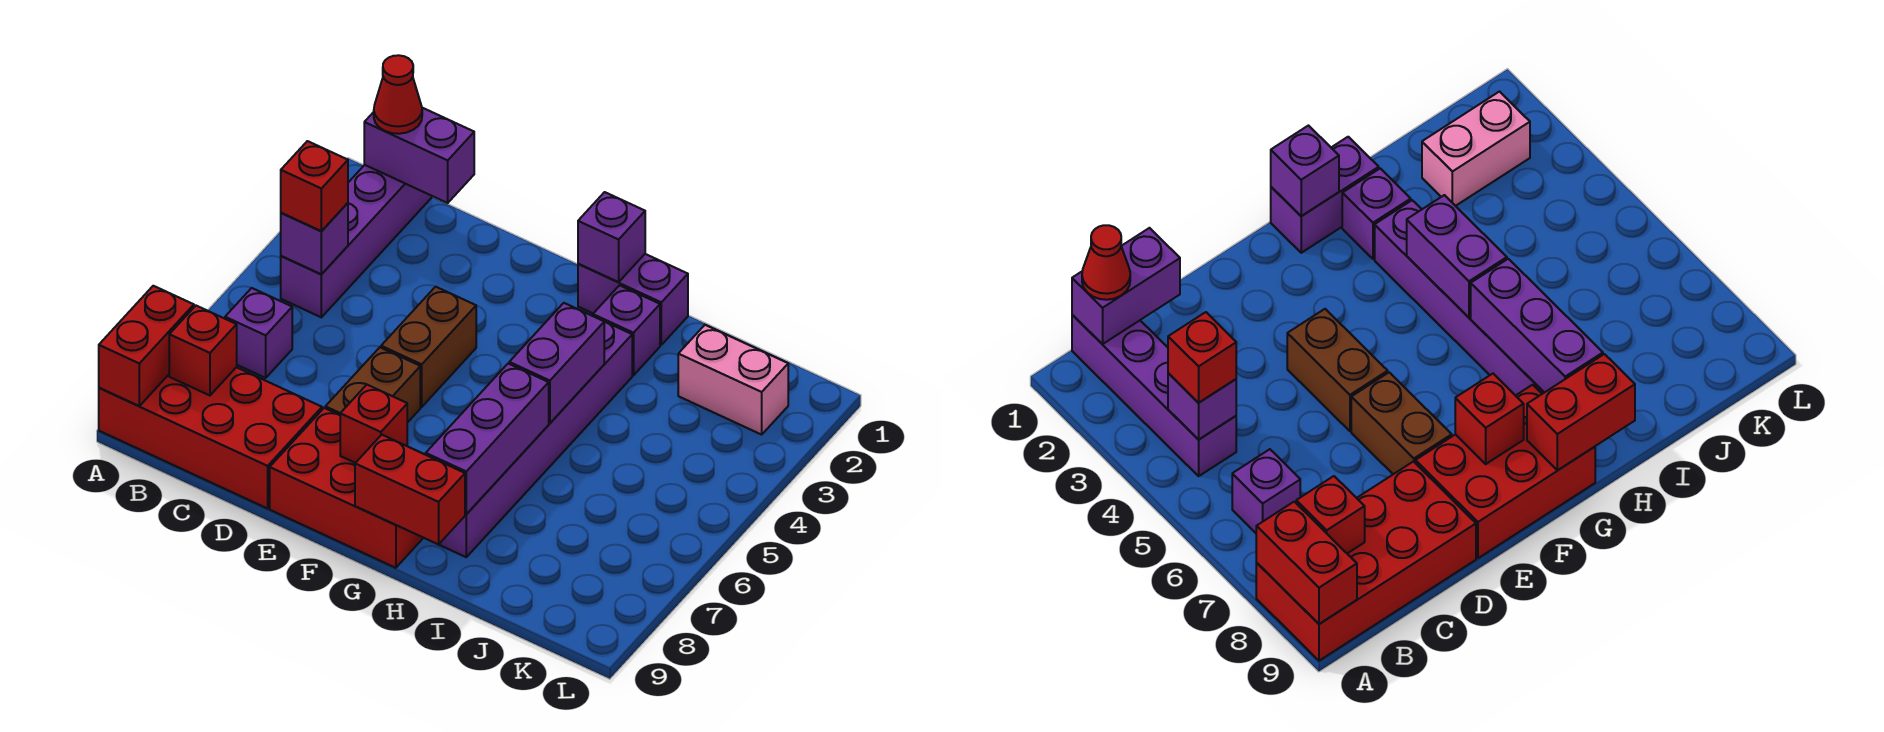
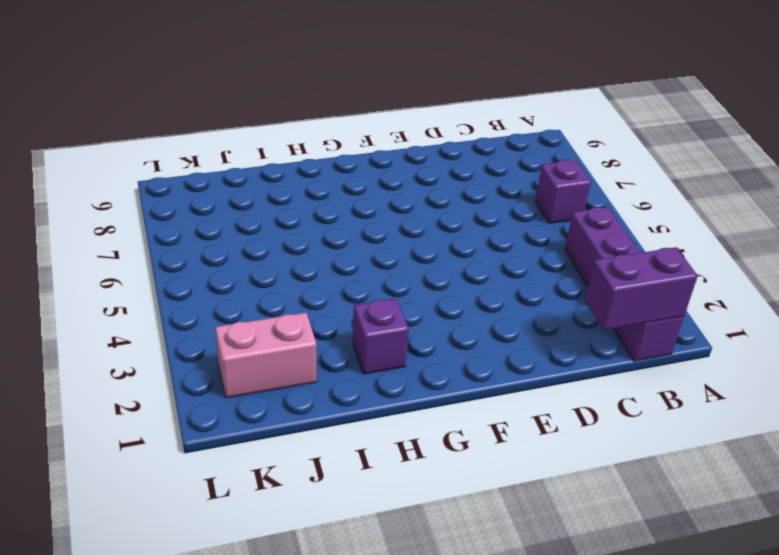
none -> red brick A8:D9 level 1
none -> brown brick E4:E5 level 1
none -> brown brick E6:E7 level 1

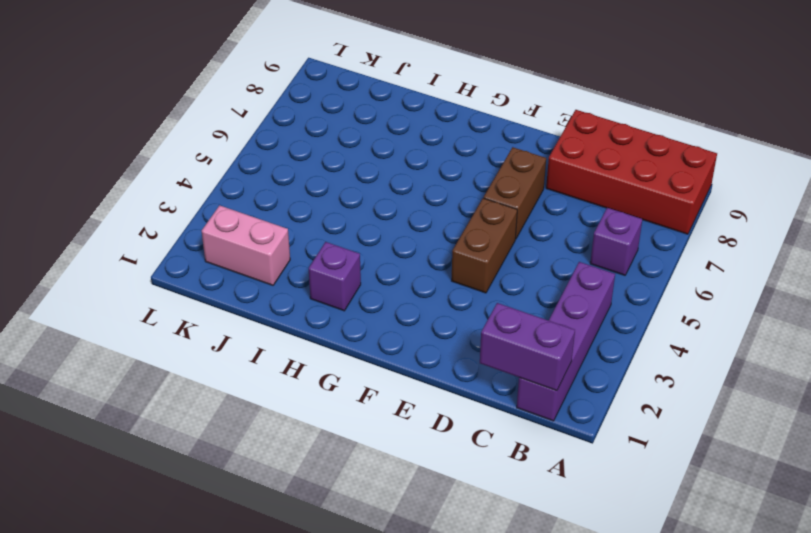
none -> red brick E8:G9 level 1
none -> purple brick G1:H1 level 1
none -> purple brick H3:H8 level 1

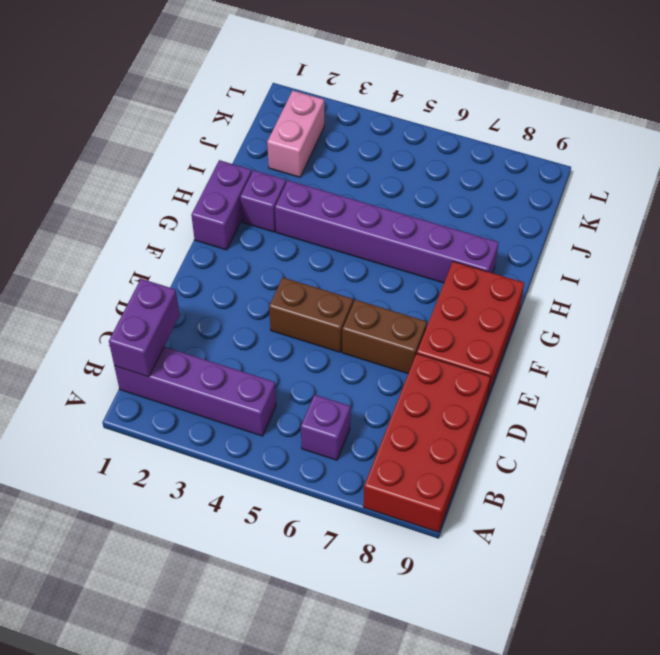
none -> red brick A8:A9 level 2
none -> purple brick B4 level 2
none -> red brick B8 level 2

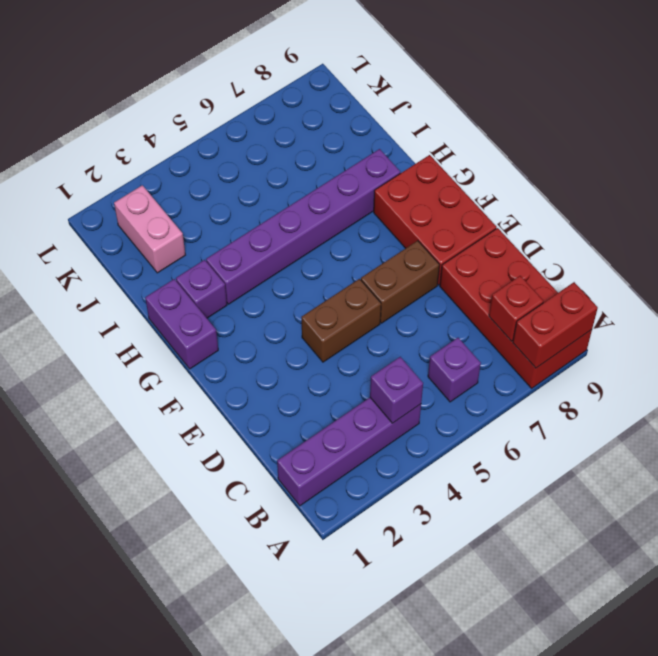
none -> purple brick B1:C1 level 2
none -> red brick F8 level 2
none -> purple brick G1 level 2

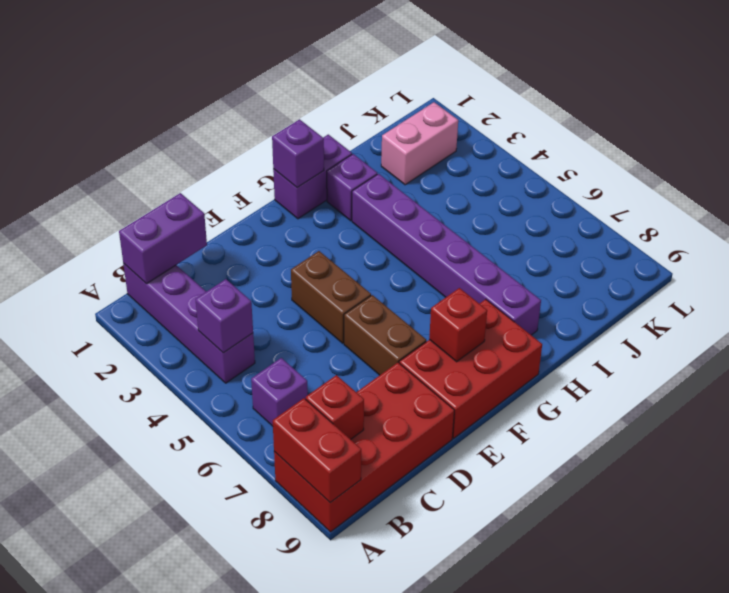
none -> red brick G9:H9 level 2
none -> purple brick H4:H5 level 2
none -> purple brick H6:H8 level 2

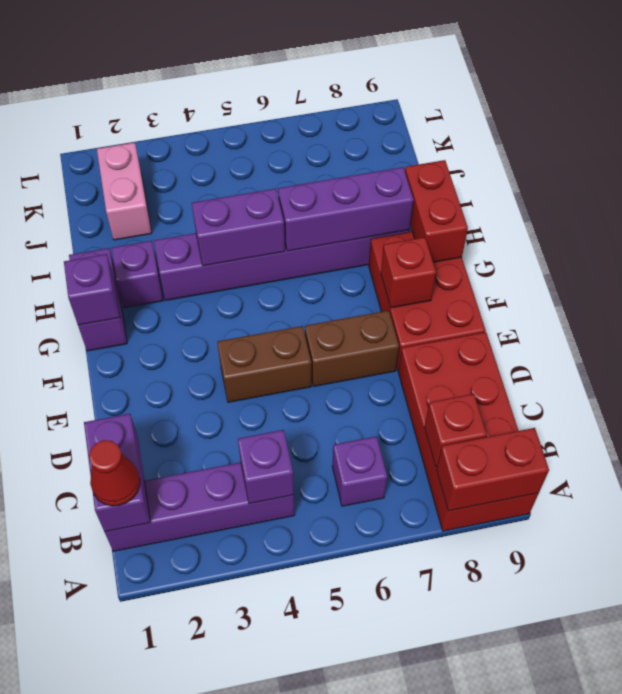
none -> red brick B4 level 3

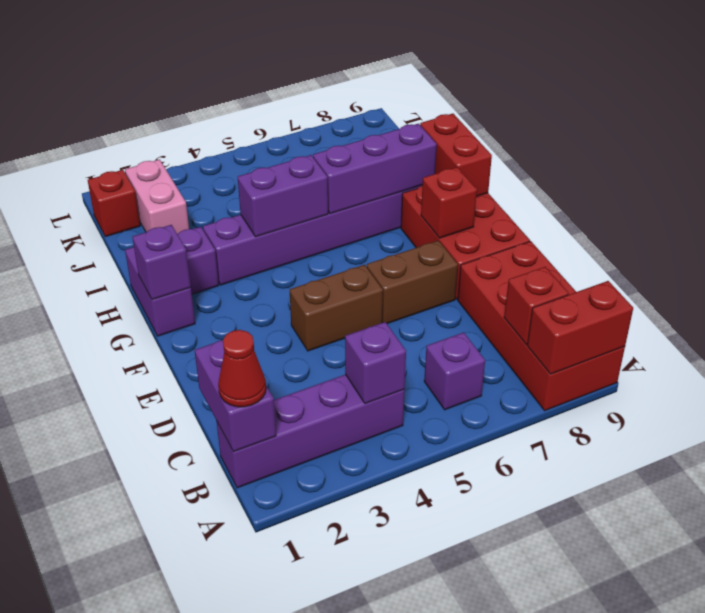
red brick K1 level 1 -> red brick B4 level 3

